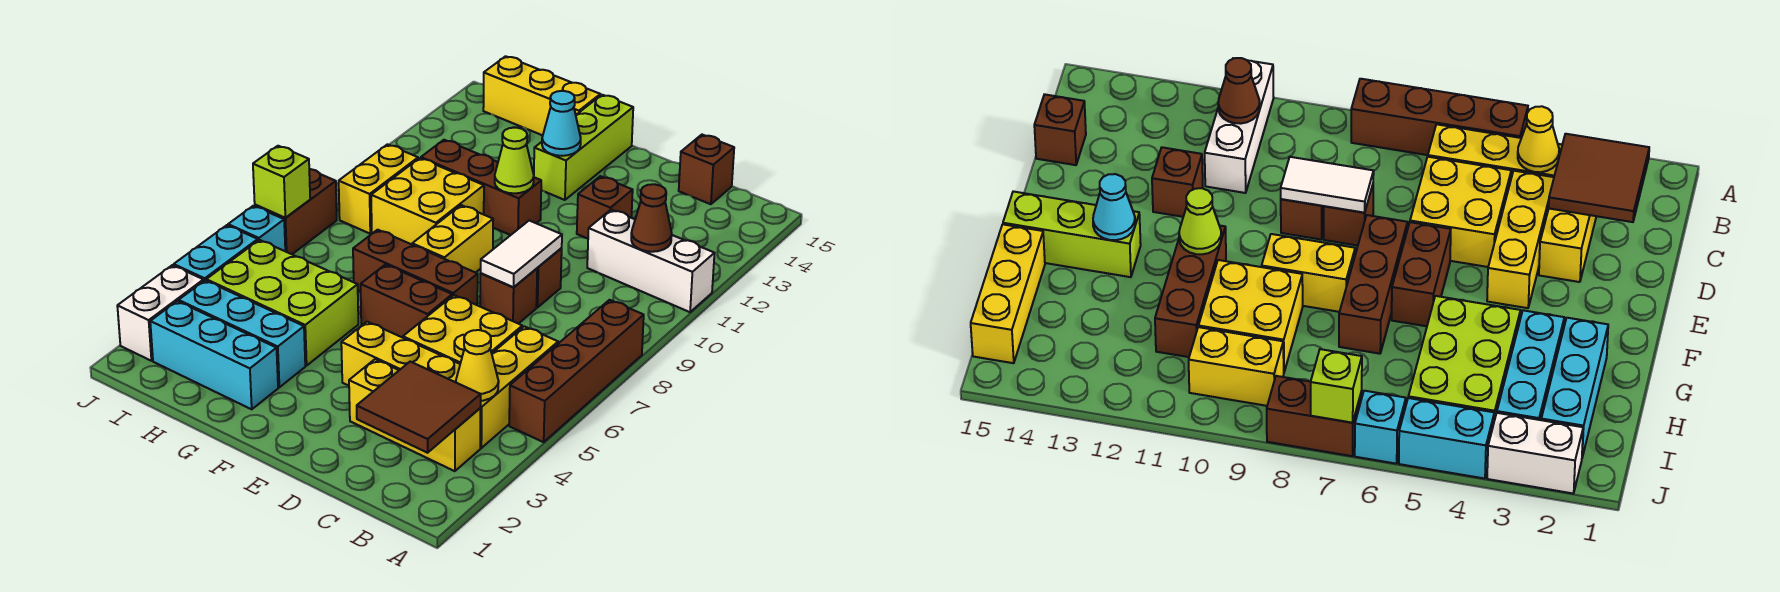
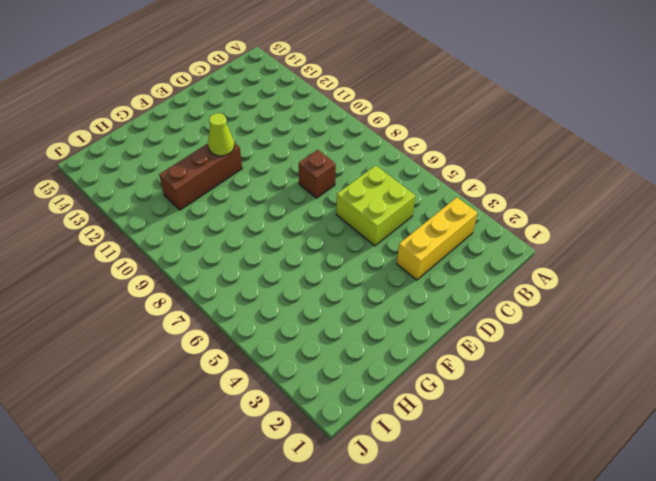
lime brick C5:D6 level 1 -> yellow brick C5:D6 level 1
none -> brown brick A5:A8 level 1
none -> white brick A11:C11 level 1
none -> yellow brick B4:B6 level 1
none -> yellow brick C4:E4 level 1

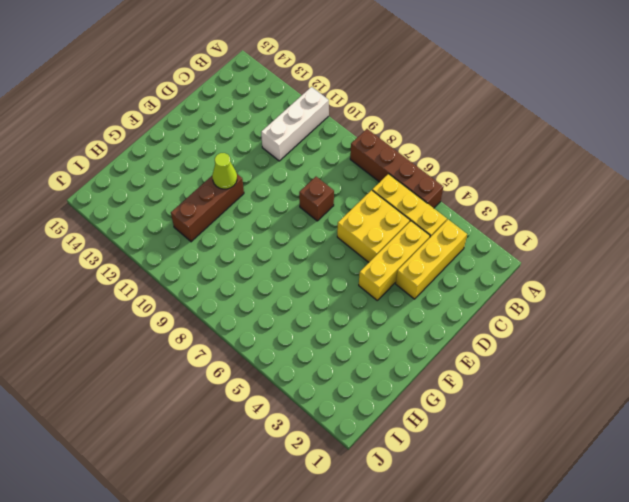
none -> brown brick C15 level 1
none -> brown brick D9 level 1
none -> brown brick D12 level 1
none -> brown brick E6:F6 level 1

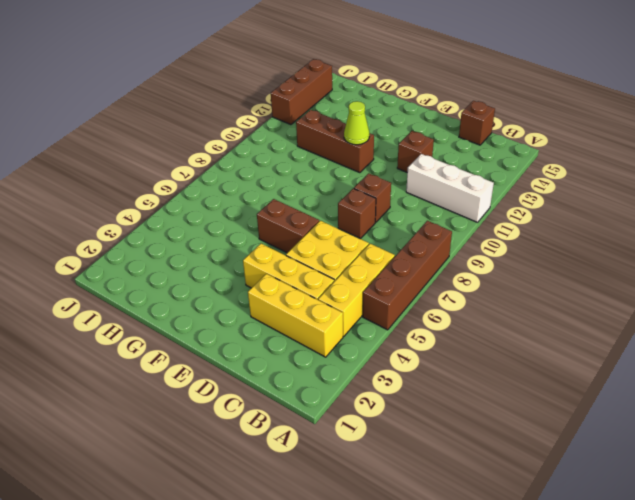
brown brick J12:J14 level 1 -> brown brick E7:G7 level 1
none -> yellow brick F8:F9 level 1
none -> lime brick F13:F15 level 1
none -> cyan brick G2:I2 level 1
none -> cyan brick G3:I3 level 1

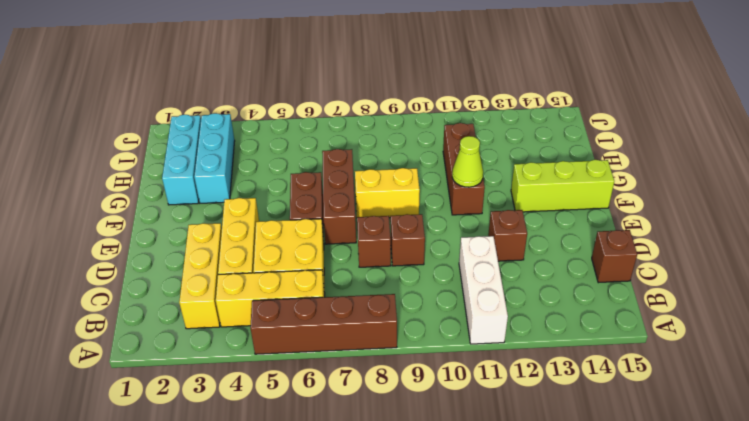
none -> lime brick G4:I5 level 1
none -> yellow brick G9:H10 level 1
none -> yellow brick G15:I15 level 1
none -> yellow brick I9:I10 level 1

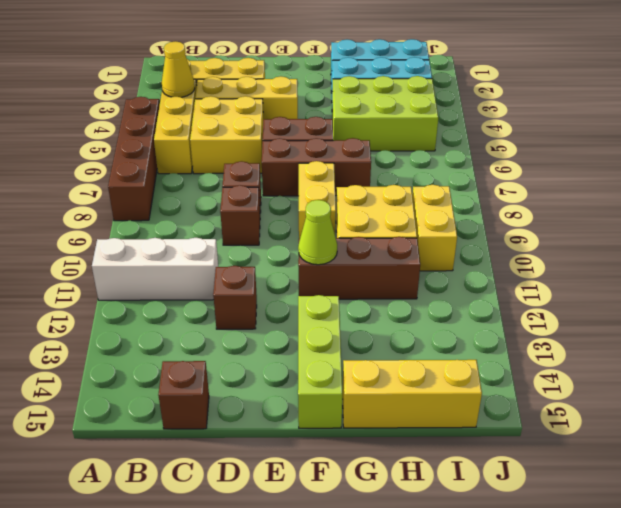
none -> white brick J2:J3 level 1
none -> cyan brick J4:J5 level 1
none -> cyan brick J6 level 1
none -> brown brick J7:J8 level 1

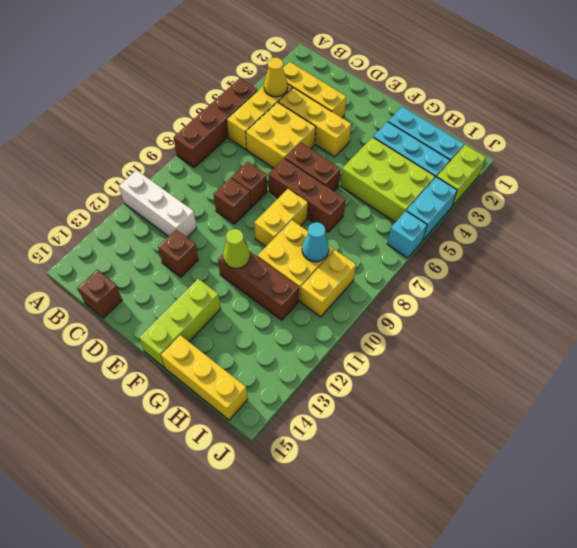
cyan cone H9 level 2 -> cyan cone F13 level 2
lime brick J2:J3 level 1 -> white brick J2:J3 level 1
none -> brown brick J7:J8 level 1
none -> brown tile B2:C3 level 2
none -> brown cone B11 level 2
none -> white tile D8:D9 level 2

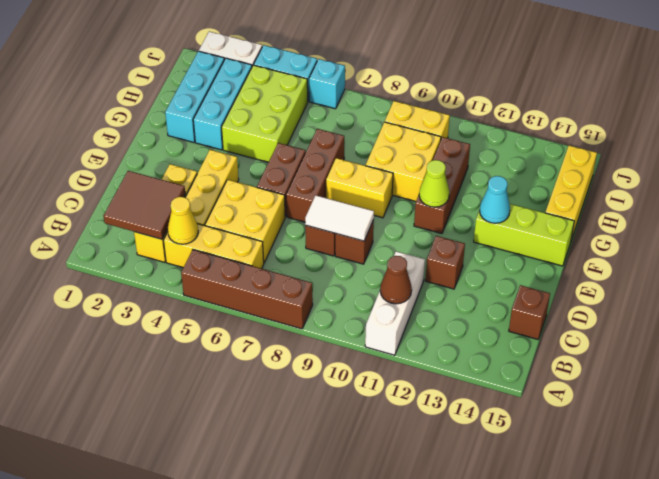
none -> brown brick J7:J8 level 1
none -> lime brick J7 level 2

